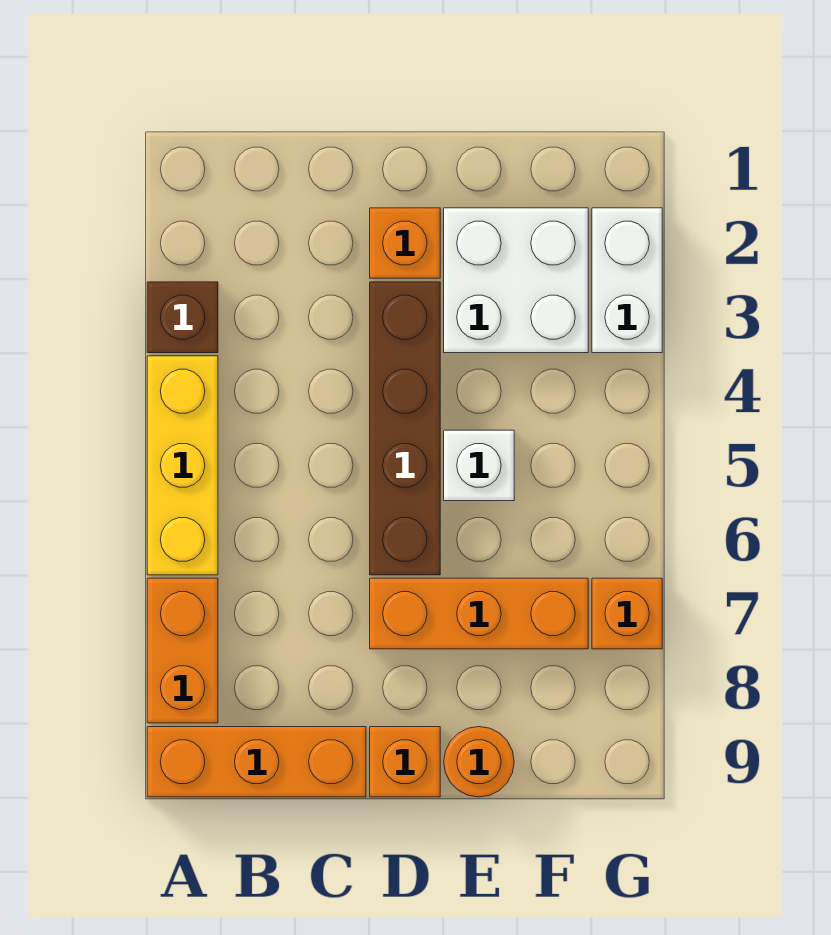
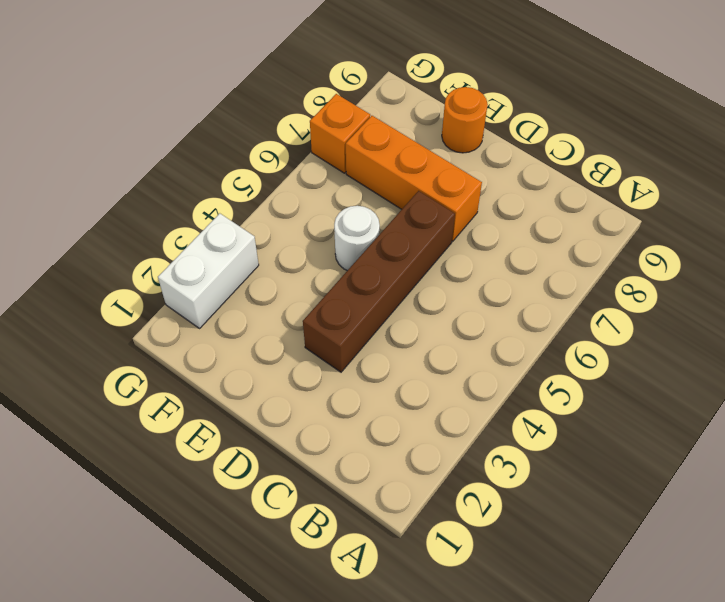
white round brick E5 level 1 -> white brick E5 level 1
none -> brown brick A3 level 1
none -> yellow brick A4:A6 level 1
none -> orange brick A7:A8 level 1

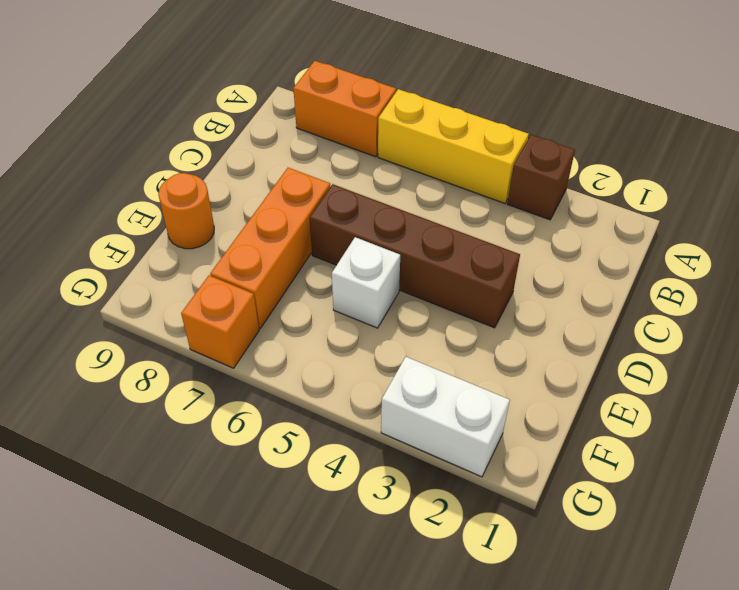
none -> orange brick A9:C9 level 1
none -> orange brick D2 level 1
none -> orange brick D9 level 1

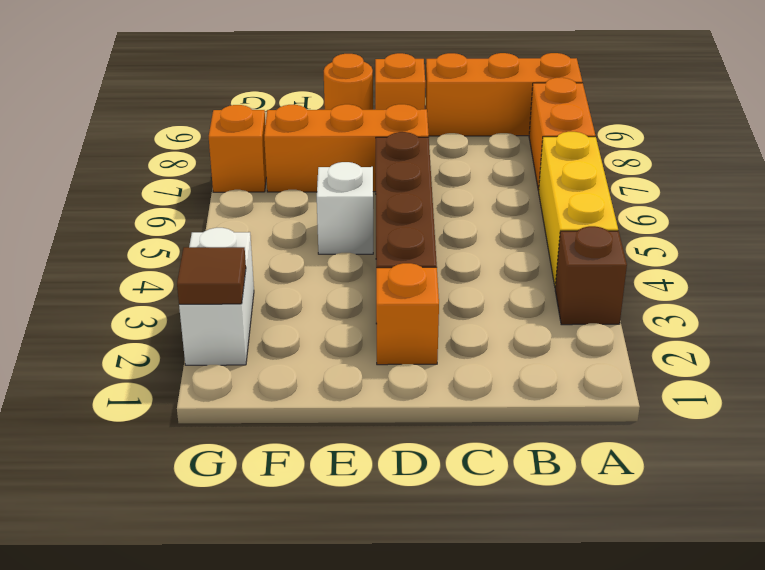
brown tile G2 level 2 -> none
none -> white brick E2:F3 level 1

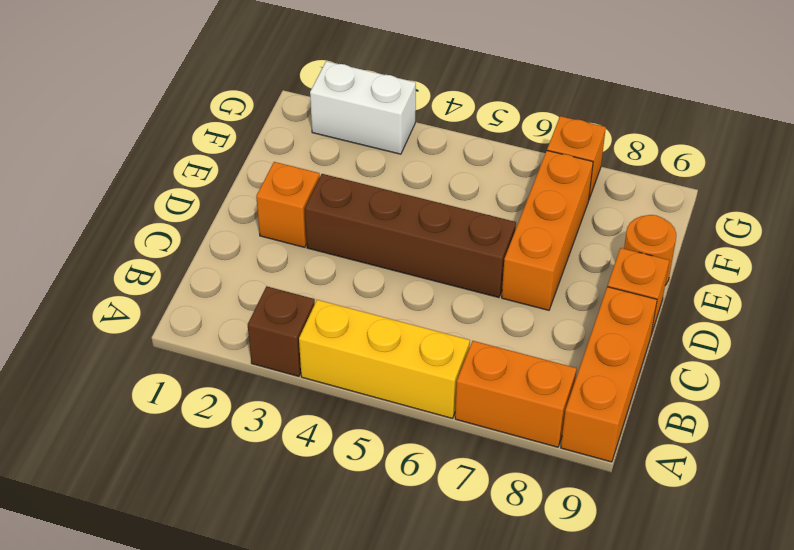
none -> white brick E2:F3 level 1
none -> white brick E5 level 1

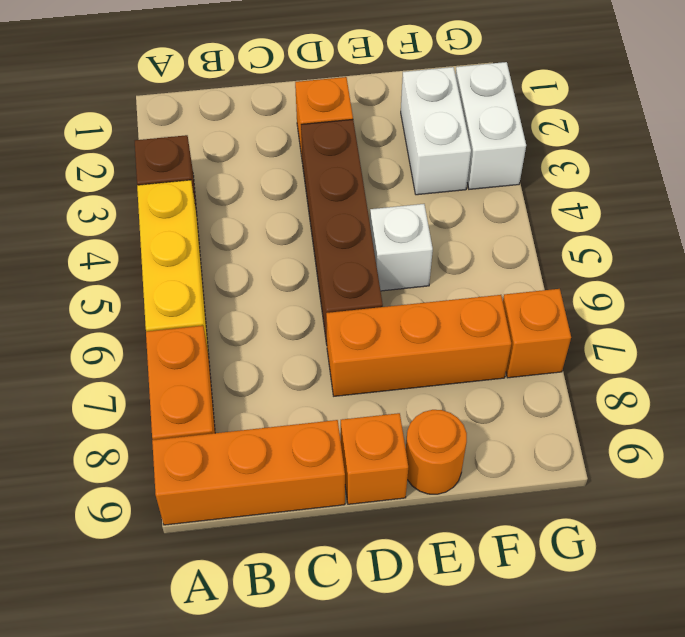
white brick F2:F3 level 1 -> white brick E2:F3 level 1

